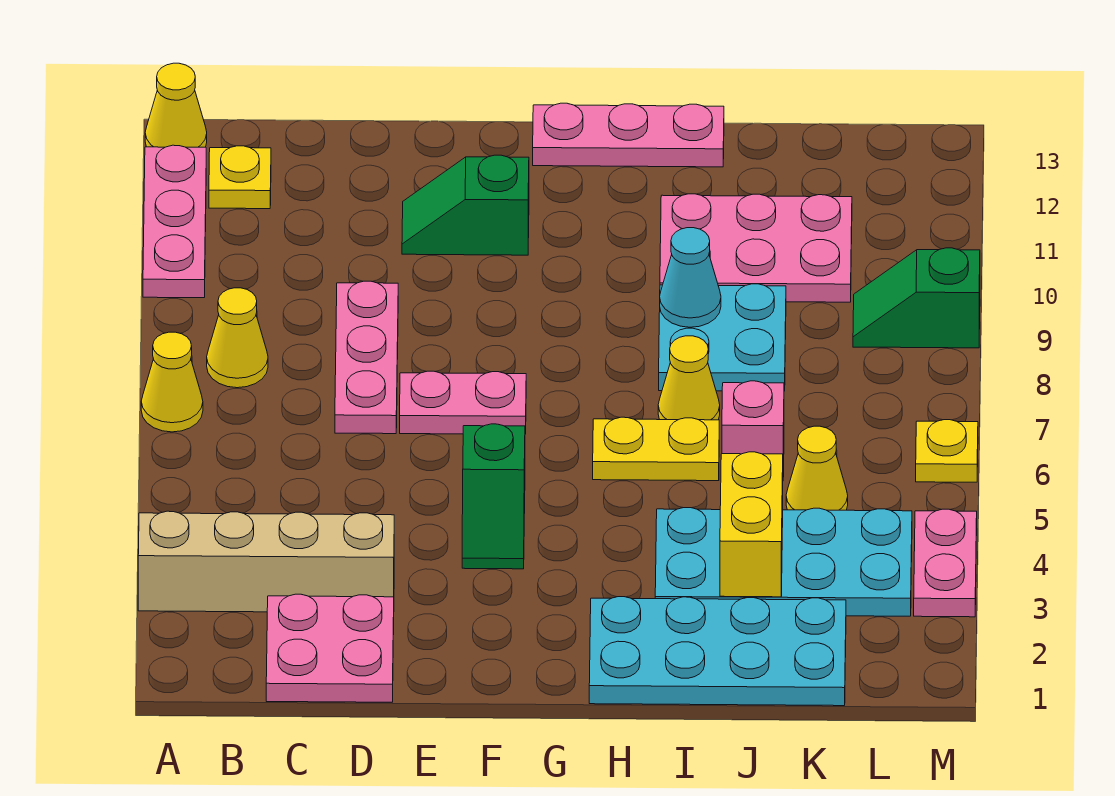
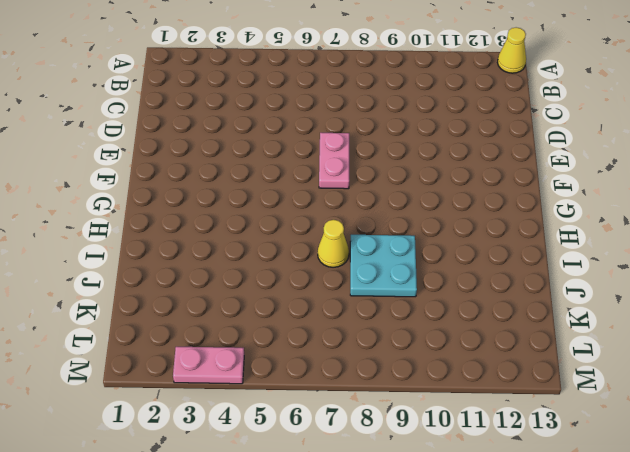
none -> tan brick A3:D3 level 1
none -> yellow cone A7 level 1
none -> pink plate A10:A12 level 1

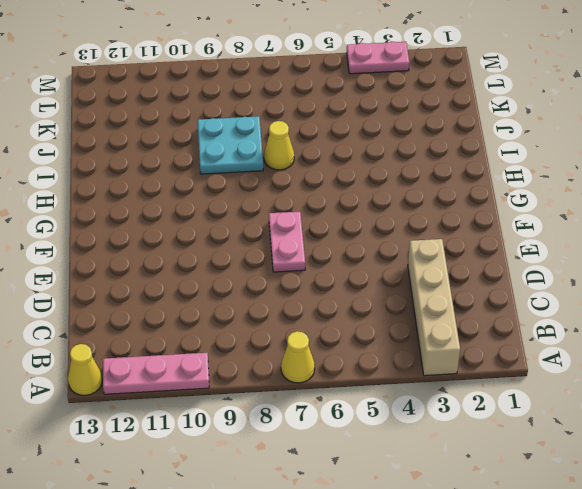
none -> yellow cone B8 level 1
none -> yellow plate B12 level 1
none -> pink plate C1:D2 level 1

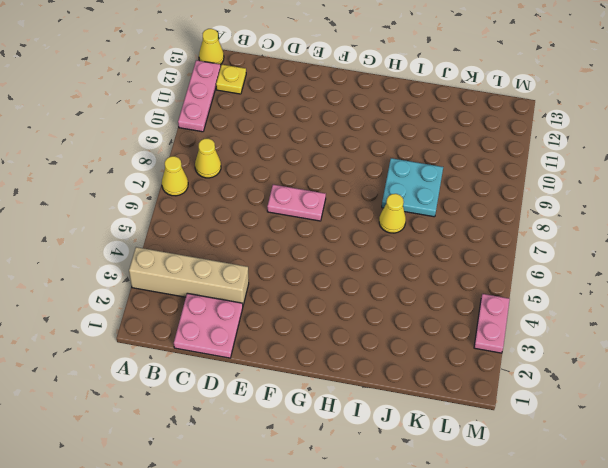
none -> pink plate D7:D9 level 1
none -> green slope E11:F11 level 1 top F
none -> green slope F4:F5 level 1 top 5

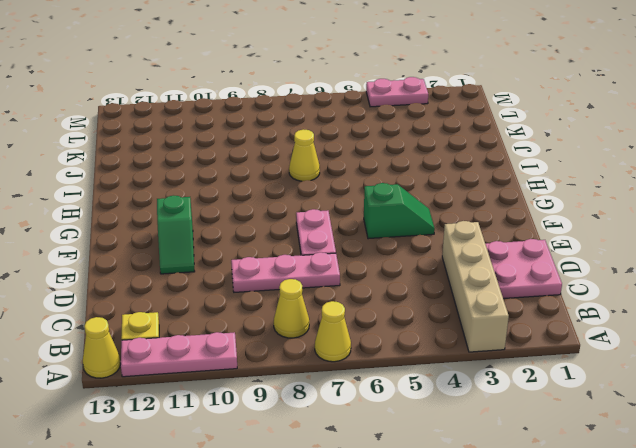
none -> pink plate G13:I13 level 1
none -> cyan plate H1:K2 level 1
none -> yellow plate H6:I6 level 1

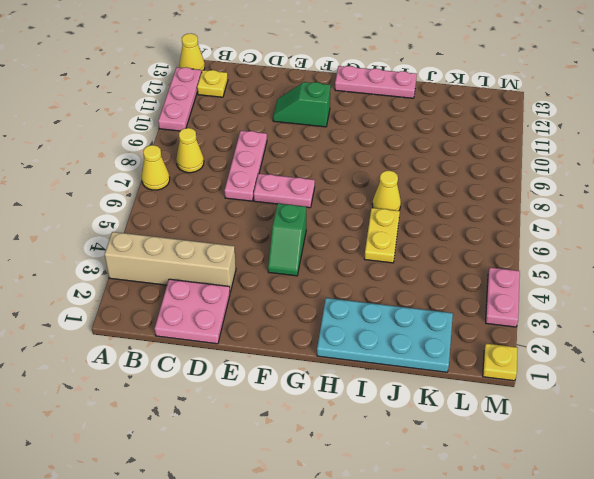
yellow plate I5:I6 level 1 -> yellow plate H6:I6 level 1
yellow plate M1 level 1 -> yellow plate M6 level 1
none -> cyan plate I3:L4 level 1
none -> cyan plate I8:J9 level 1
none -> pink plate I10:K11 level 1

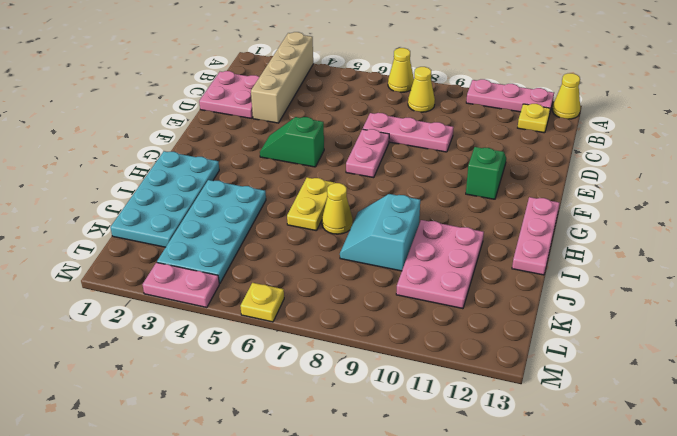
cyan slope I8:J9 level 1 top 9 -> cyan plate I8:J9 level 1
none -> pink brick J6 level 1
none -> yellow cone K5 level 1
none -> green slope L9:M9 level 1 top M

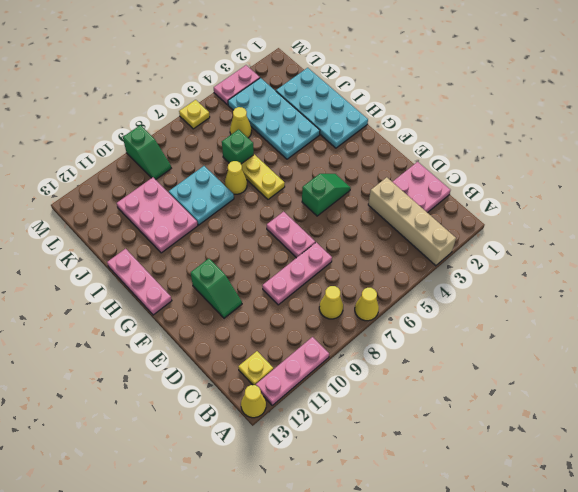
green brick J6 level 1 -> pink brick J6 level 1
none -> cyan cone I9 level 2
none -> yellow brick J3:J4 level 2

